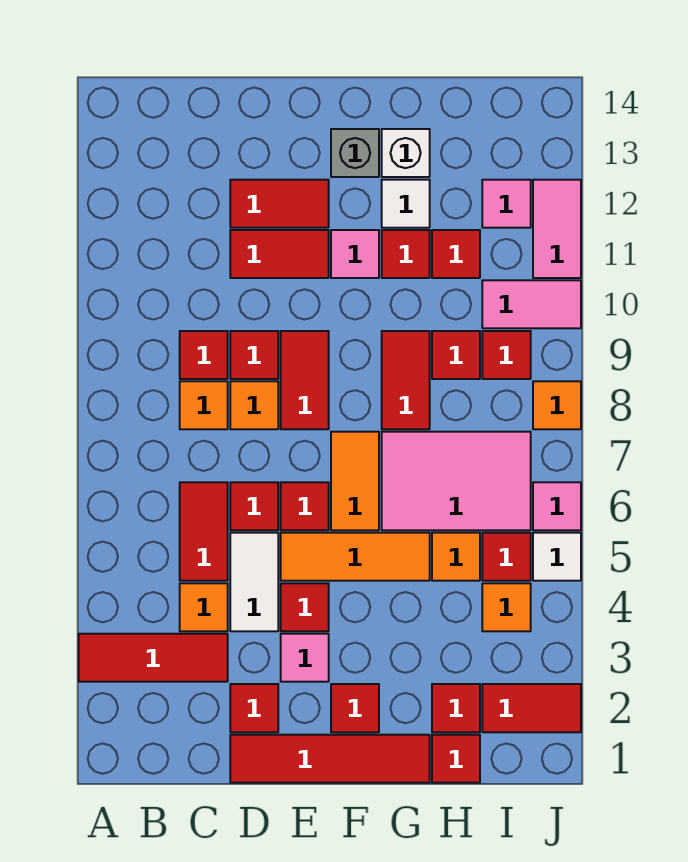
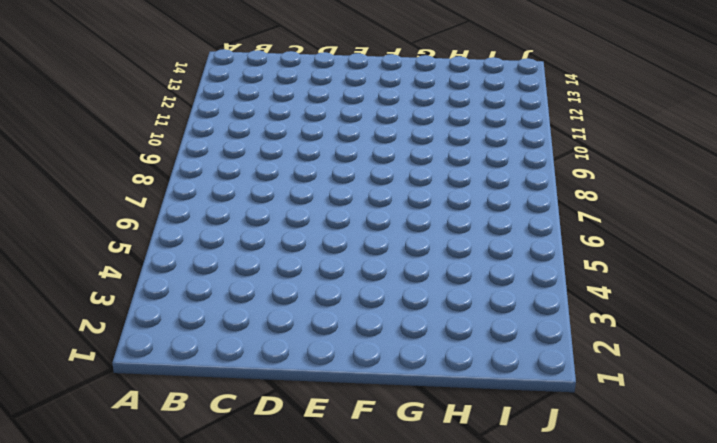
none -> red tile A3:C3 level 1
none -> orange tile C4 level 1
none -> red tile C5:C6 level 1
none -> orange tile C8 level 1

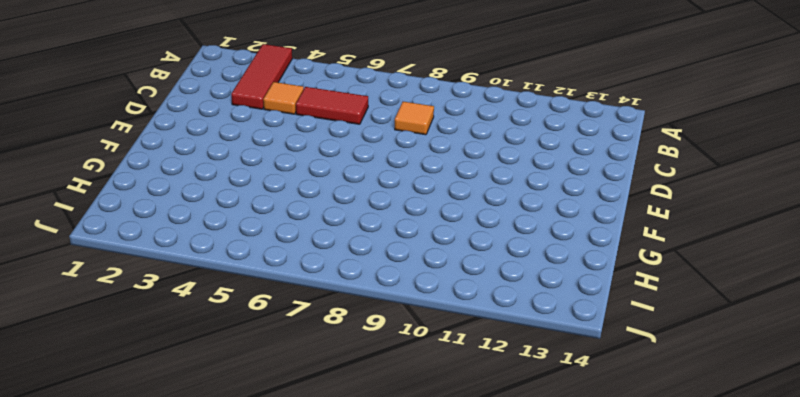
none -> red tile C9 level 1
none -> red tile D1:G1 level 1
none -> red tile D2 level 1
none -> white tile D4:D5 level 1

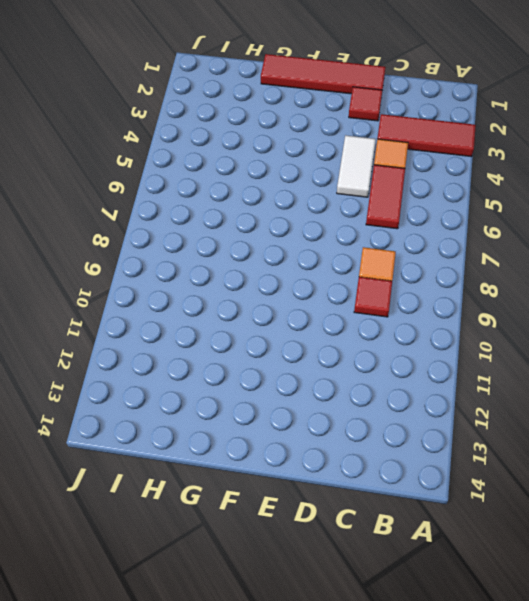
none -> red tile D6 level 1
none -> orange tile D8 level 1
none -> red tile D9 level 1
none -> red tile D11:E11 level 1

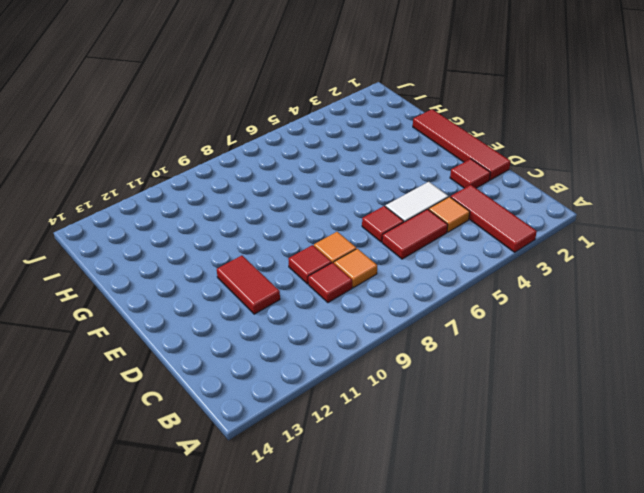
none -> red tile D12:E12 level 1
none -> pink tile E3 level 1
none -> red tile E4 level 1
none -> orange tile E5:G5 level 1

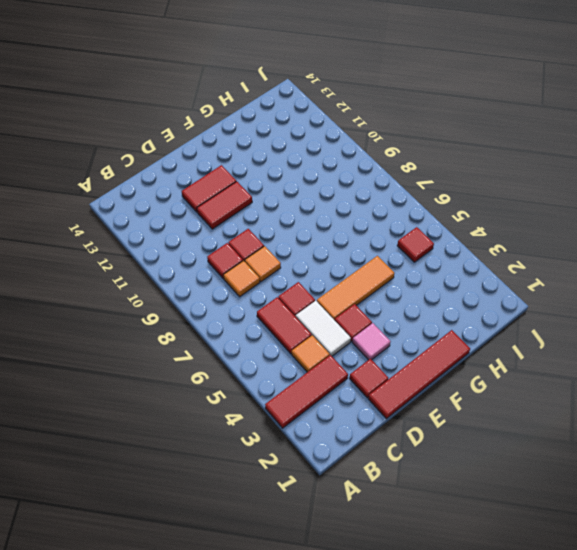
none -> red tile E6 level 1
none -> red tile E8:E9 level 1
none -> red tile F2 level 1
none -> orange tile F6:F7 level 1

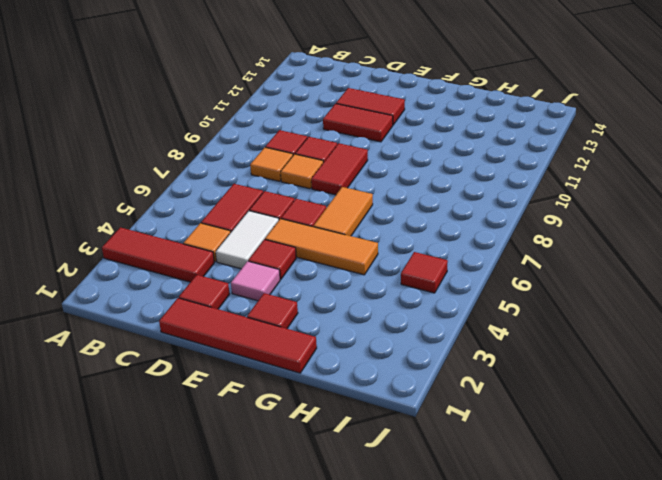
none -> pink tile F11 level 1
none -> grey brick F13 level 1
none -> pink tile G6:I7 level 1
none -> red tile G8:G9 level 1

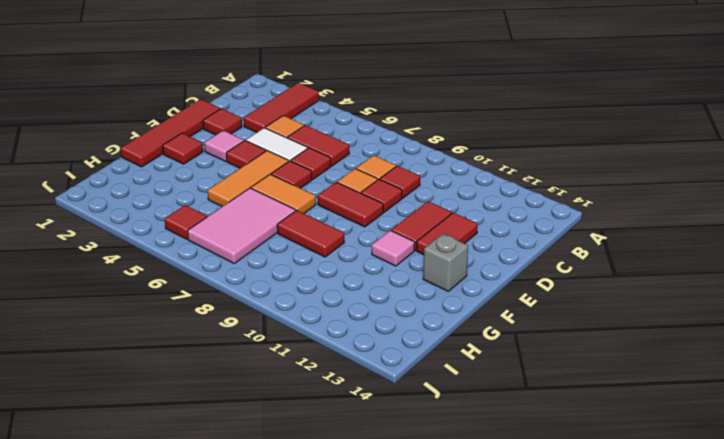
none -> red tile G11 level 1
none -> white tile G12 level 1
none -> white brick G13 level 1
none -> red tile H1 level 1

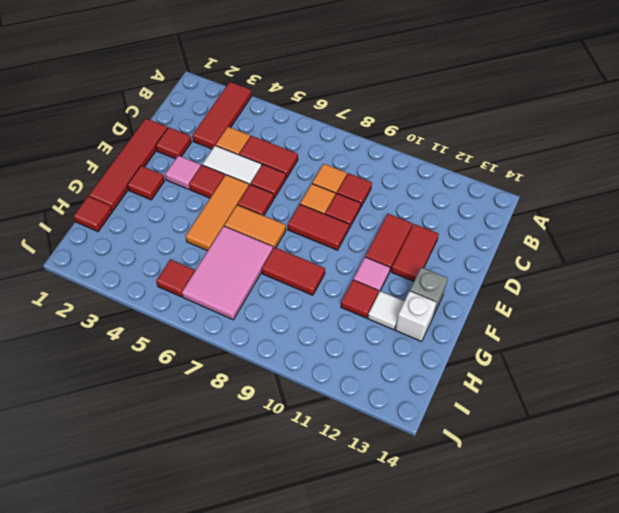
none -> red tile H2 level 1
none -> orange tile H5 level 1
none -> red tile H9 level 1
none -> red tile H11 level 1

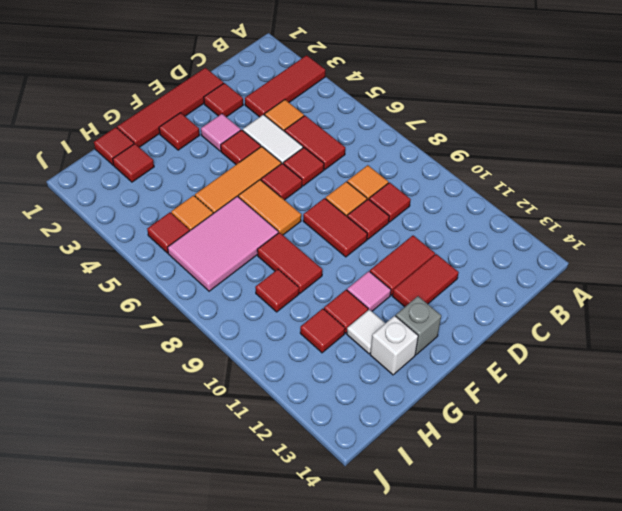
none -> red tile I2:J2 level 1
none -> orange tile I4 level 1
none -> red tile I9 level 1
none -> pink tile I10:J10 level 1

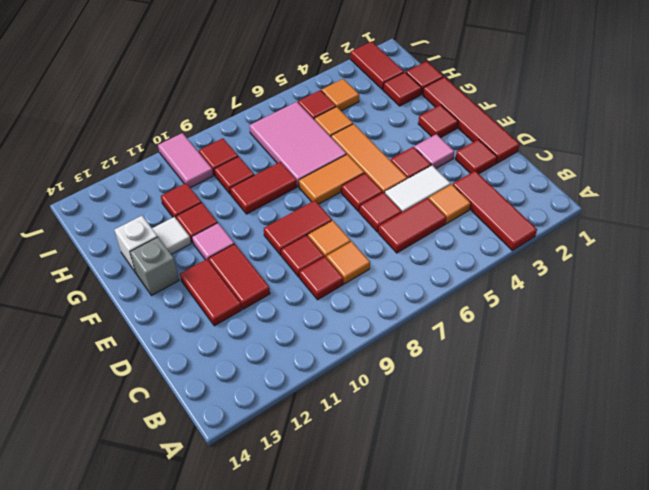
none -> pink tile I12 level 1
none -> white tile J5 level 1
none -> pink tile J6 level 1
none -> orange tile J8 level 1

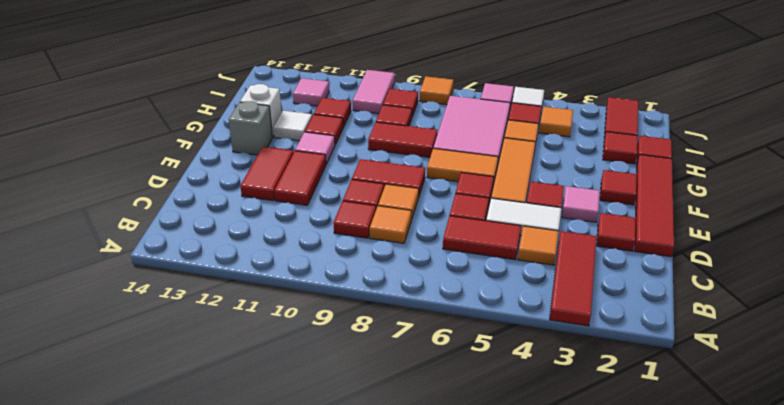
none -> pink tile J11:J12 level 1

